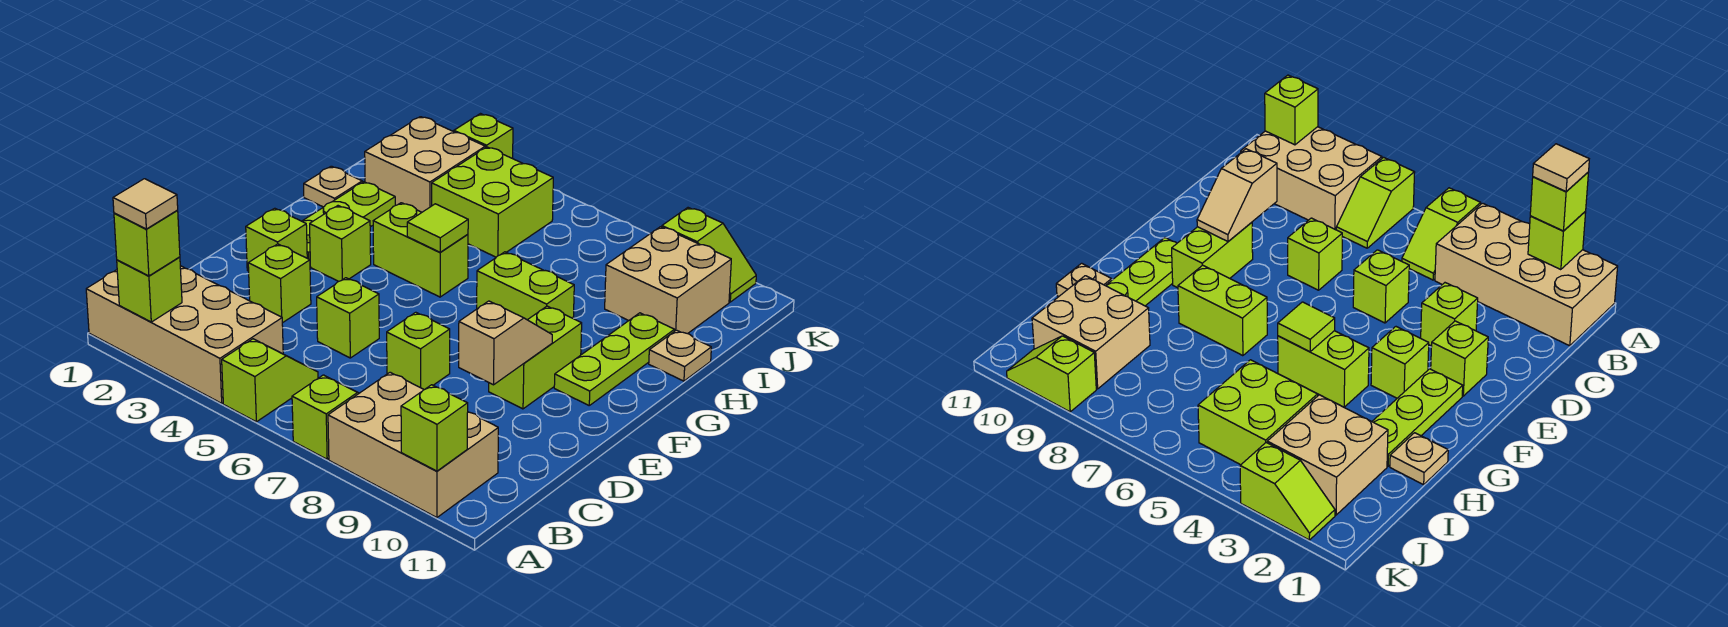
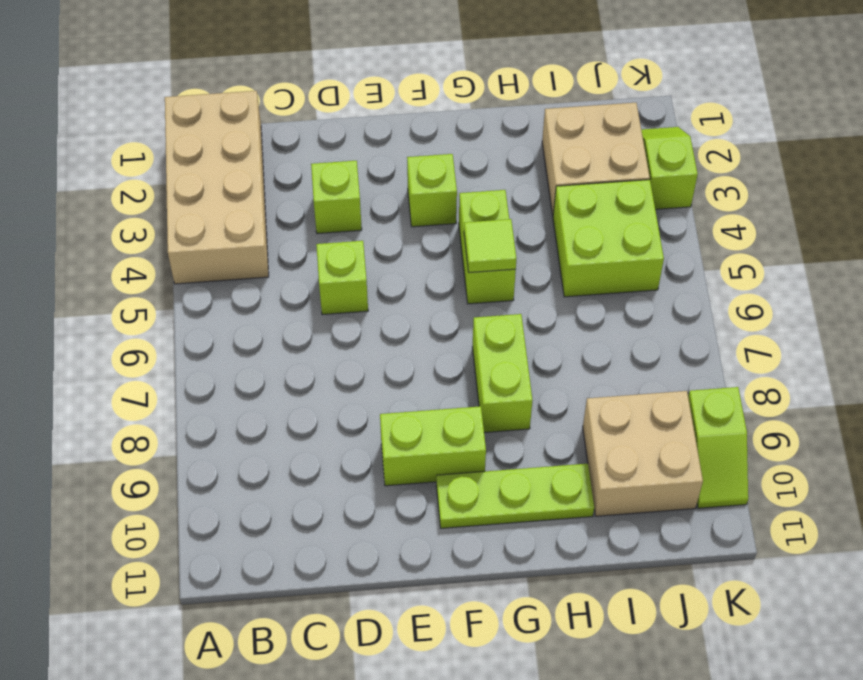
none -> lime slope A5:B5 level 1 top A
none -> lime slope A7:B7 level 1 top A
none -> tan brick A8:B10 level 1

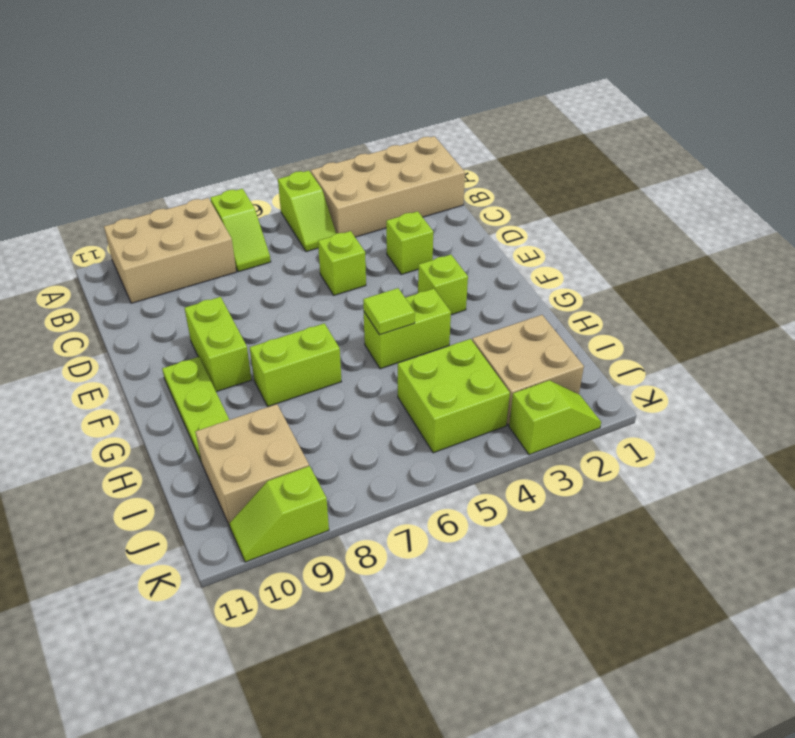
none -> lime brick D7 level 1
none -> lime brick E2 level 1
none -> lime plate F2:H2 level 1

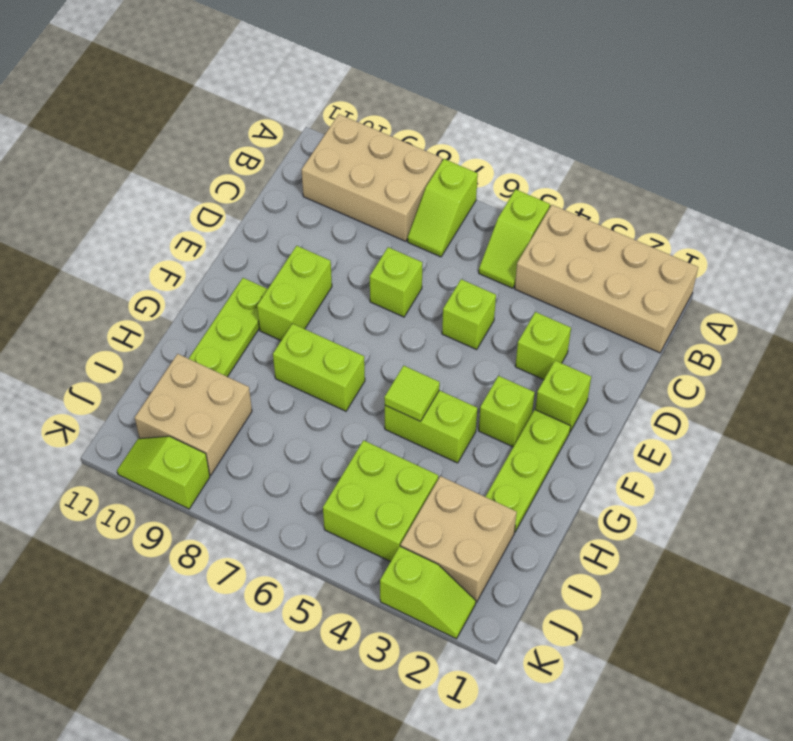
none -> tan plate H1 level 1
none -> tan plate H11 level 1
none -> lime brick A2 level 2

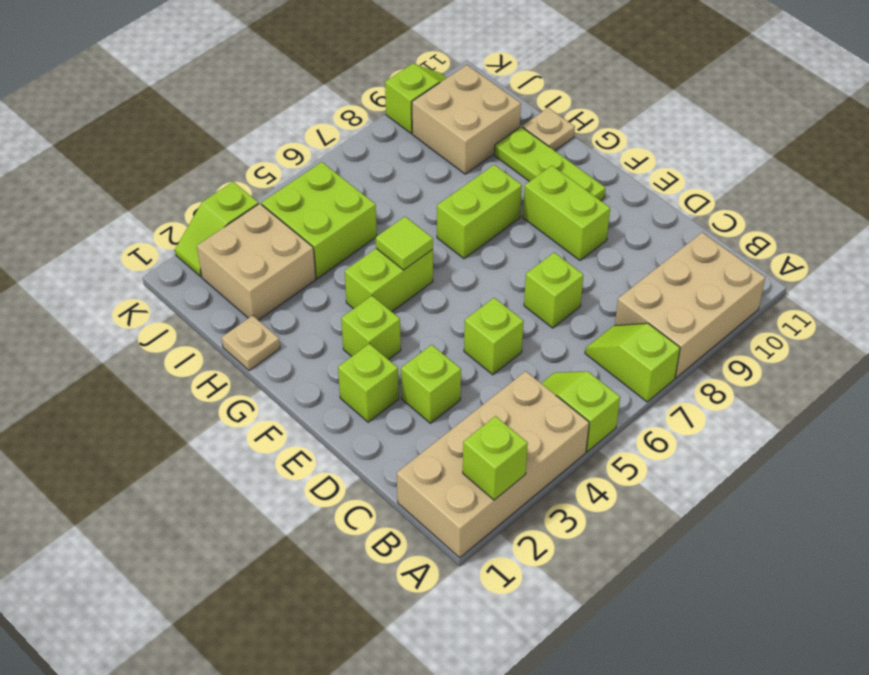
none -> lime plate F2:H2 level 1
none -> lime brick A10 level 2
none -> tan slope D9:E9 level 2 top D

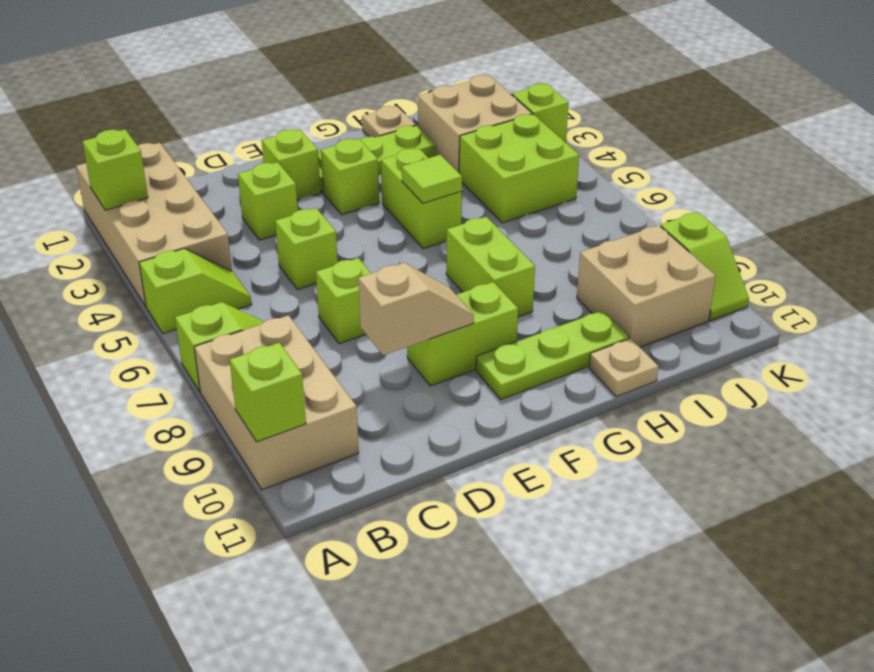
none -> lime brick A2 level 3
none -> tan tile A2 level 4

